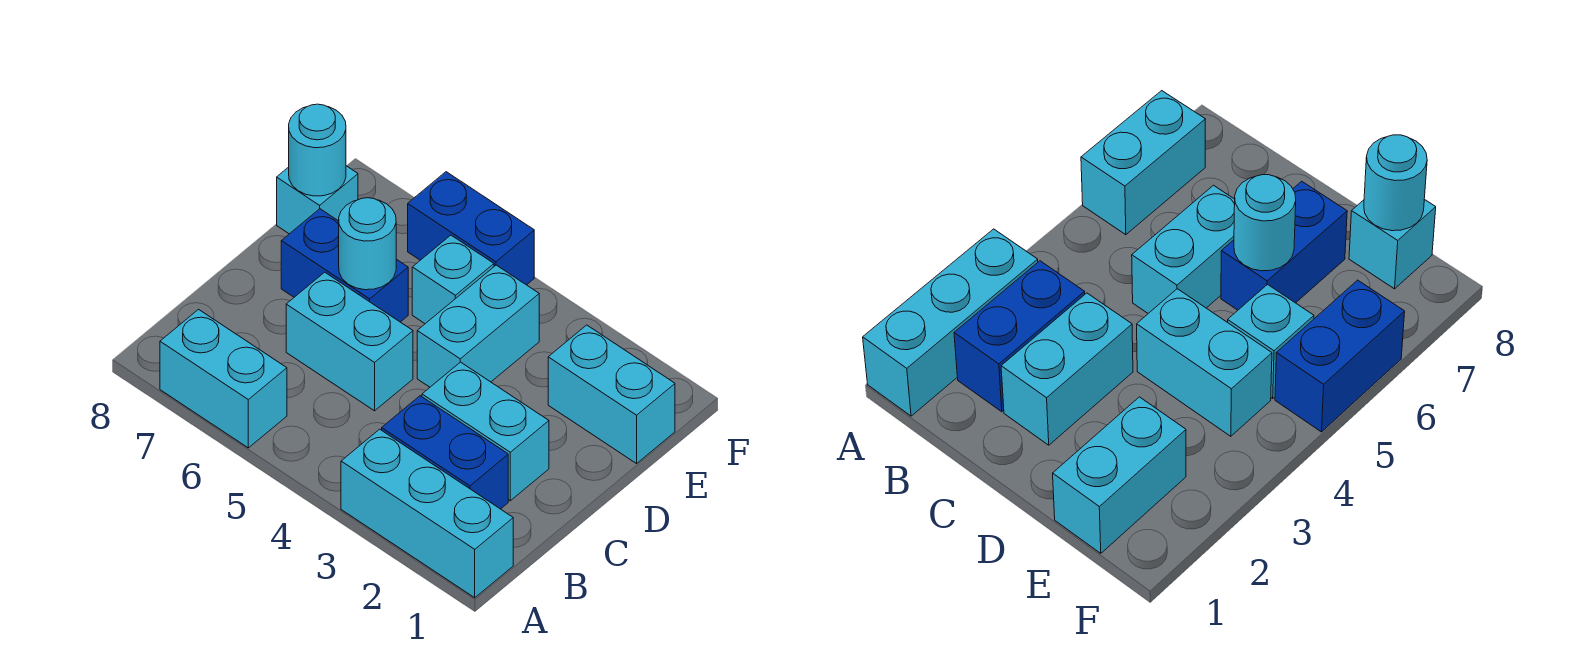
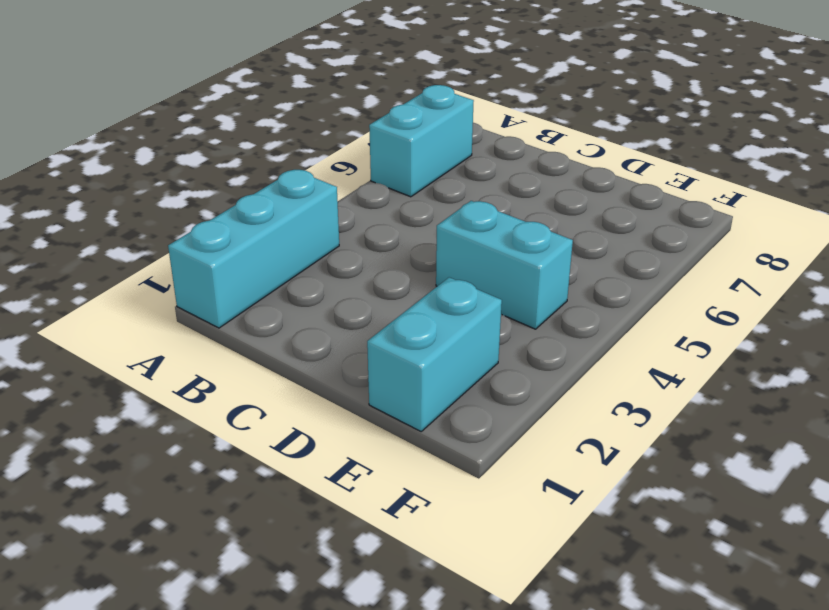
none -> blue brick B2:B3 level 1
none -> cyan brick C2:C3 level 1
none -> cyan brick C5:C6 level 1

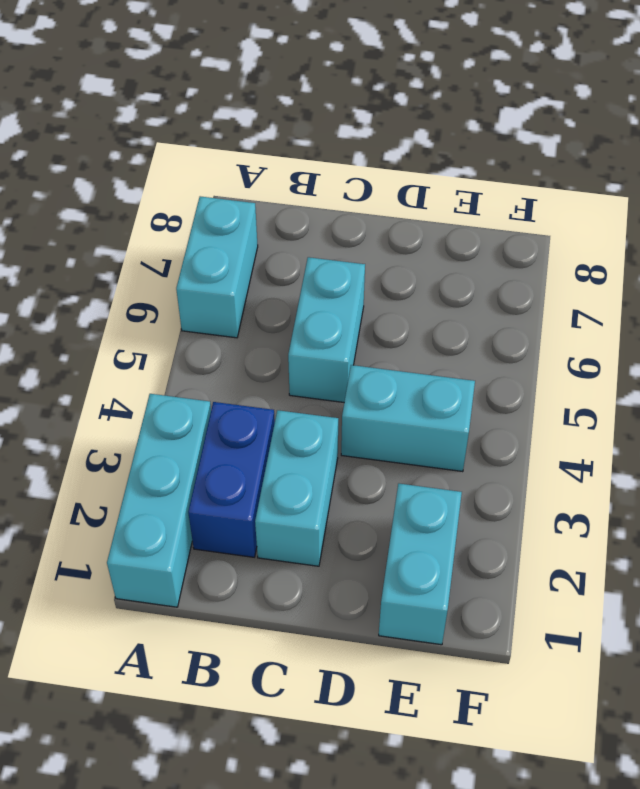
none -> blue brick D6:D7 level 1
none -> cyan brick E5 level 1
none -> cyan brick E8 level 1

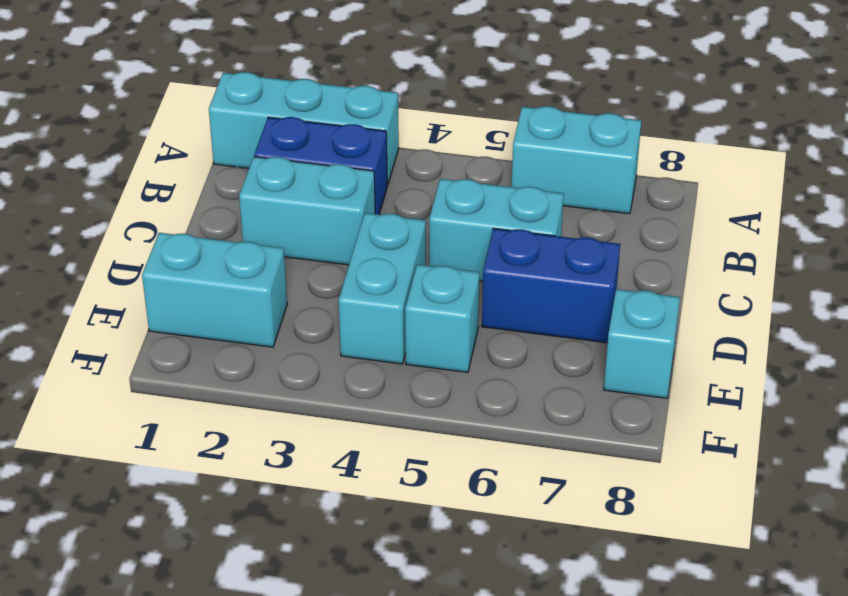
none -> blue brick F5:F6 level 1
none -> cyan round brick D6 level 2
none -> cyan round brick E8 level 2

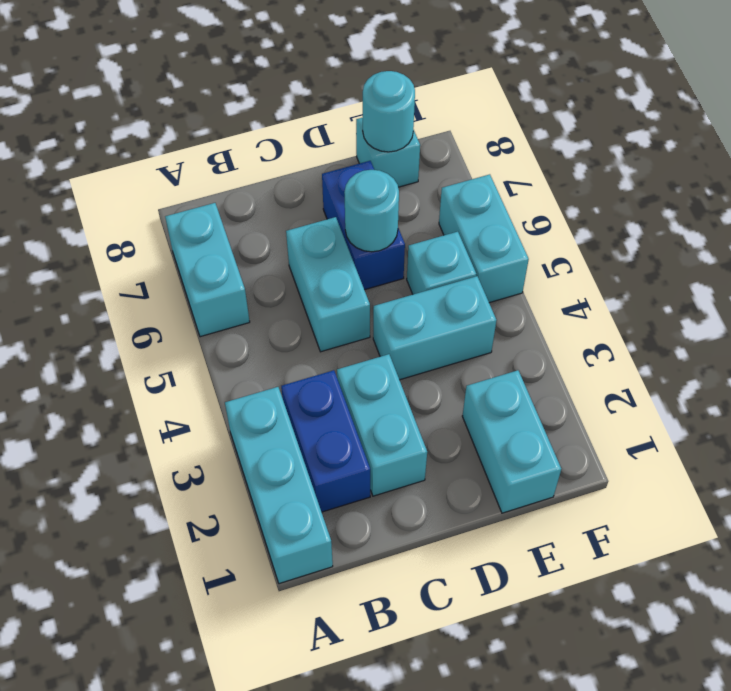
cyan brick F5:F6 level 1 -> blue brick F5:F6 level 1

